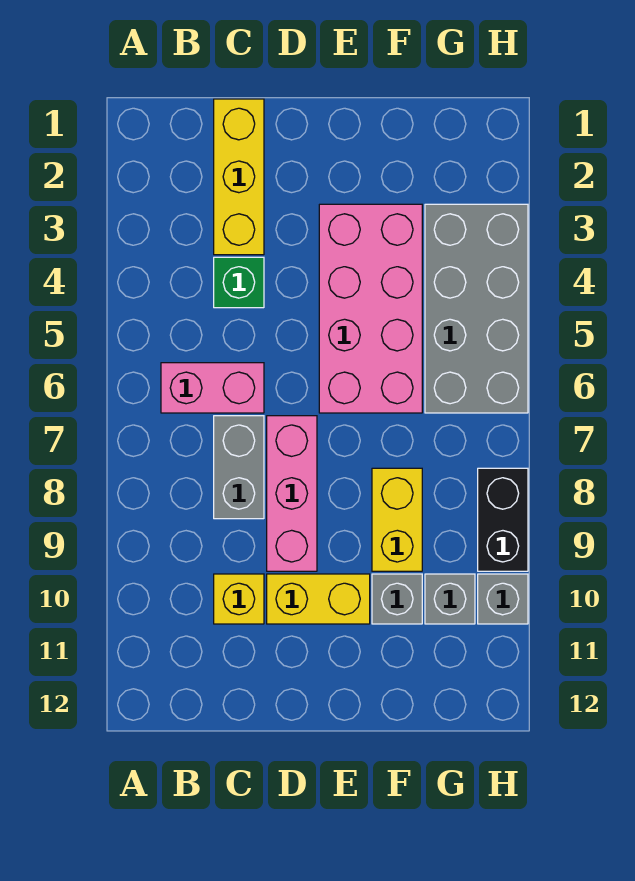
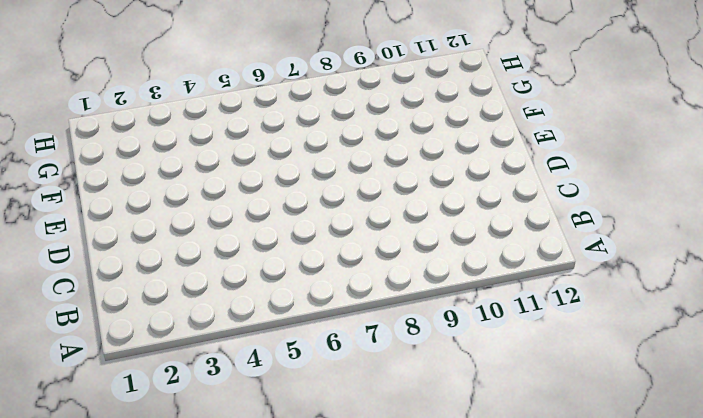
none -> pink brick B6:C6 level 1
none -> yellow brick C1:C3 level 1
none -> green brick C4 level 1

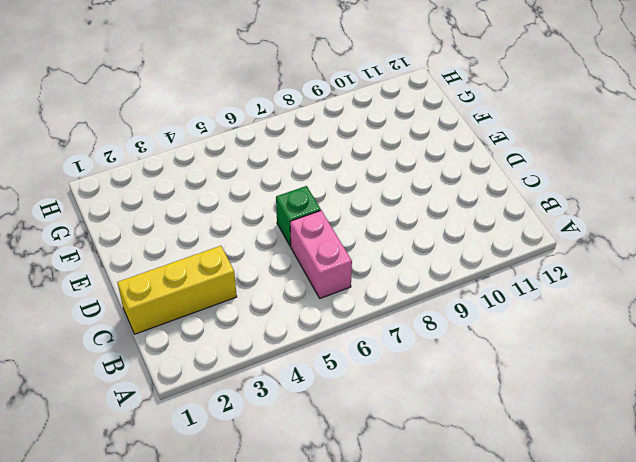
green brick D6 level 1 -> green brick C4 level 1
none -> grey brick C7:C8 level 1
none -> yellow brick C10 level 1
none -> pink brick D7:D9 level 1

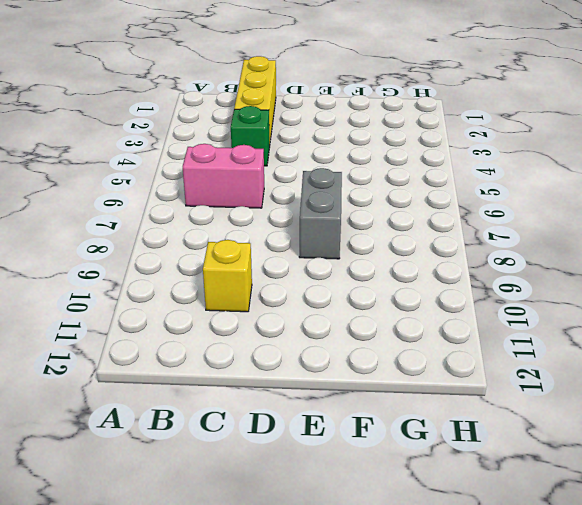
grey brick E7:E8 level 1 -> grey brick C7:C8 level 1
none -> pink brick D7:D9 level 1
none -> yellow brick D10:E10 level 1
none -> pink brick E3:F6 level 1

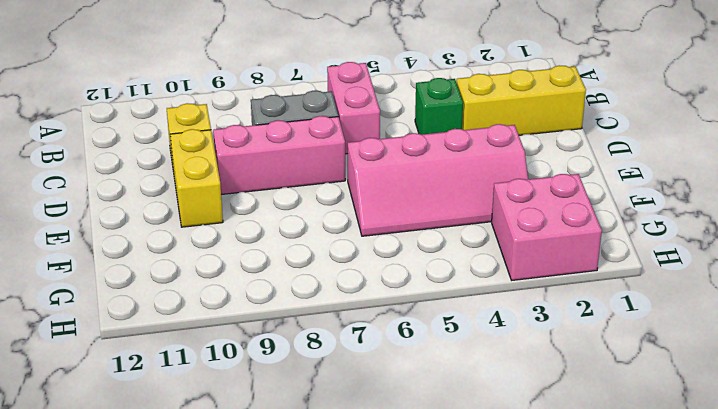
pink slope E3:F6 level 1 top E -> pink brick E3:F6 level 1
pink brick G2:H3 level 1 -> grey brick G3:H6 level 1
none -> yellow brick F8:F9 level 1
none -> grey brick F10 level 1
none -> grey brick G10 level 1

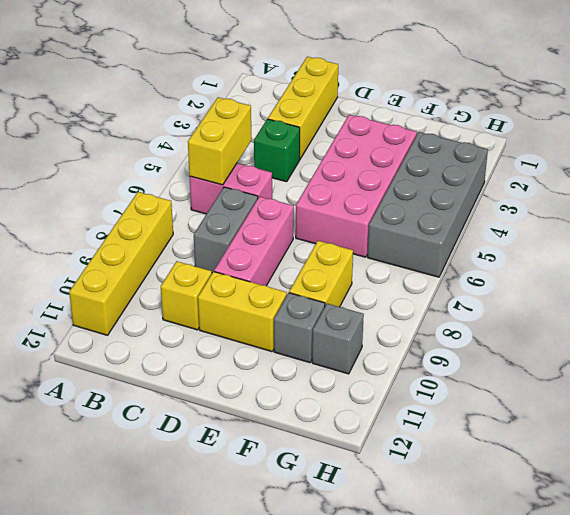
yellow brick A8:A11 level 1 -> none
yellow brick B5:B6 level 2 -> none
none -> black brick H8:H9 level 1
none -> grey brick H10 level 1

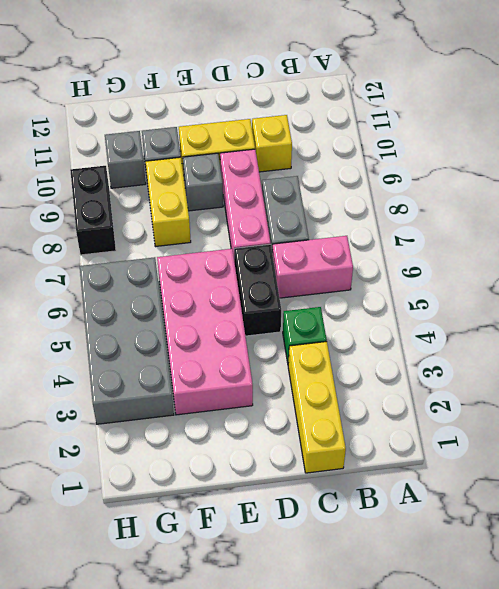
black brick D5:D6 level 1 -> none
grey brick E9 level 1 -> grey brick H10 level 1

